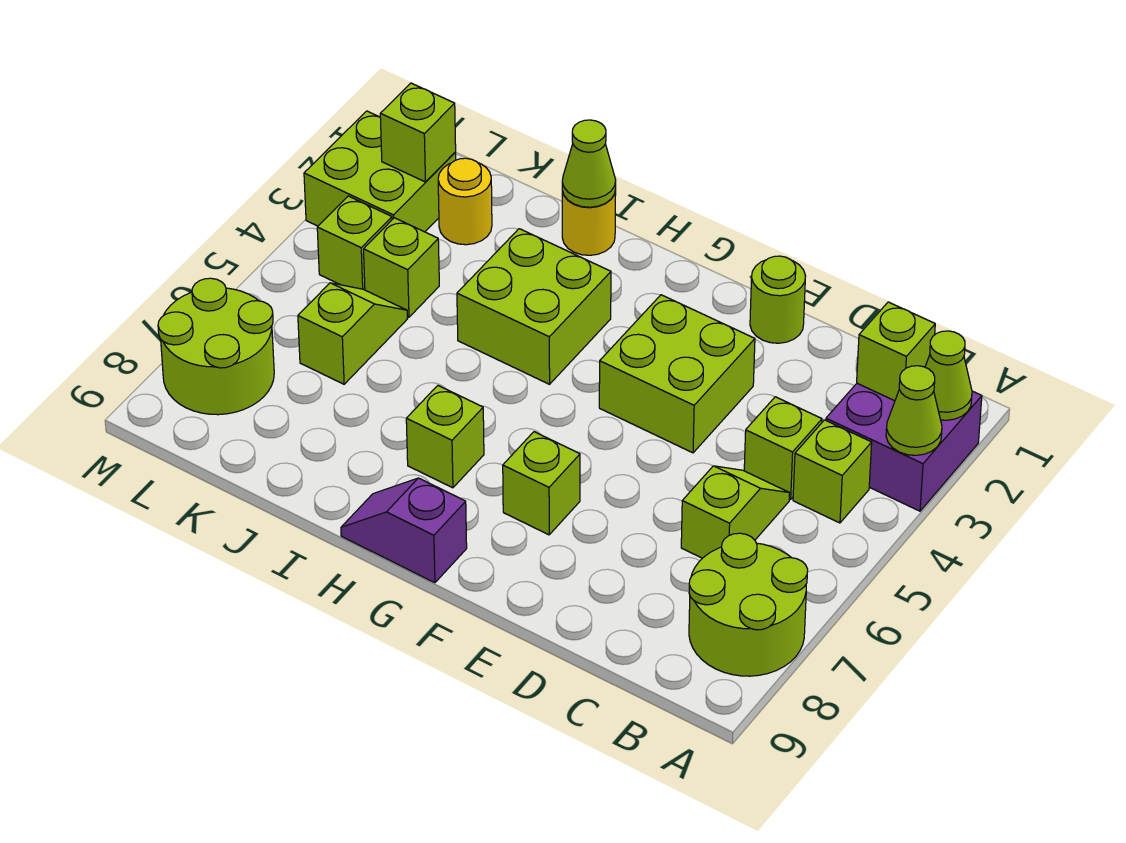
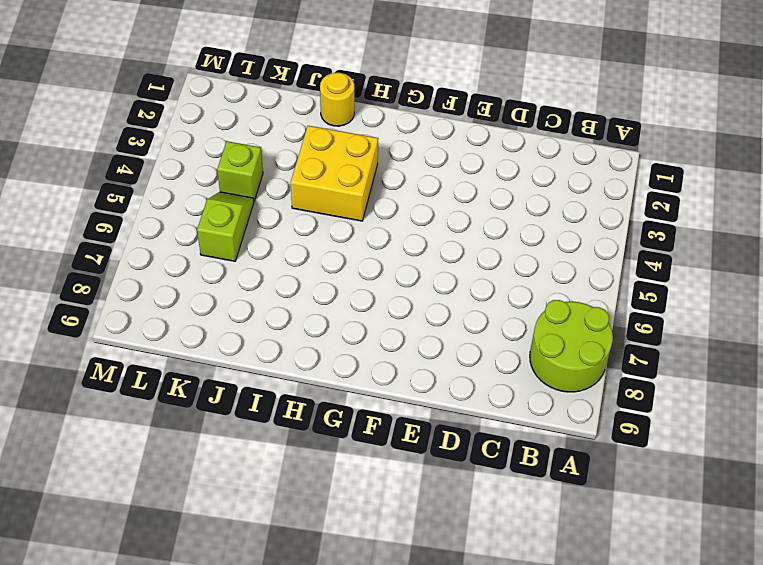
yellow brick H3:I4 level 1 -> lime brick H3:I4 level 1
none -> purple brick A2:B3 level 1
none -> lime brick B4 level 1
none -> lime brick C4 level 1

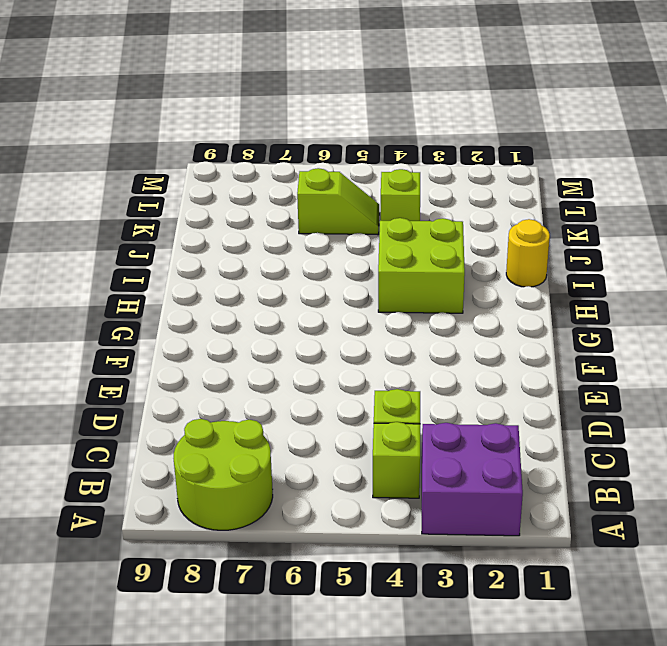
none -> lime slope C5:C6 level 1 top 6
none -> lime round brick E1 level 1
none -> lime brick E3:F4 level 1

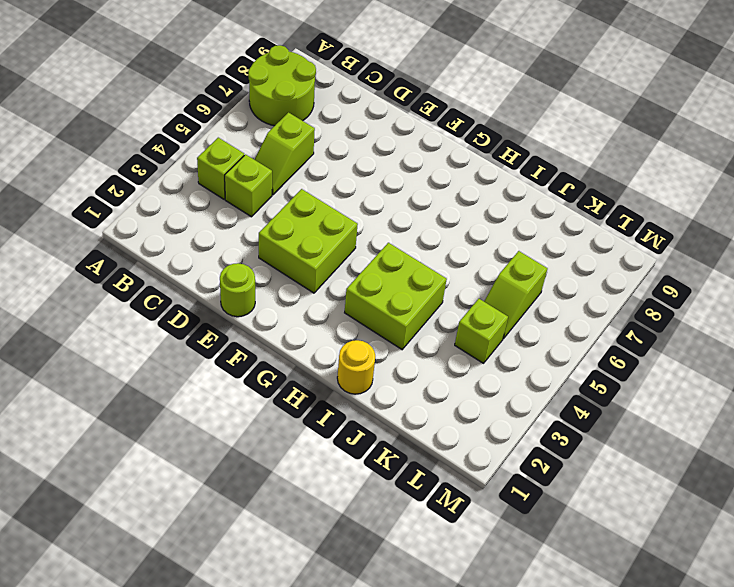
none -> purple brick A2:B3 level 1
none -> lime brick F7 level 1
none -> purple slope G9:H9 level 1 top G

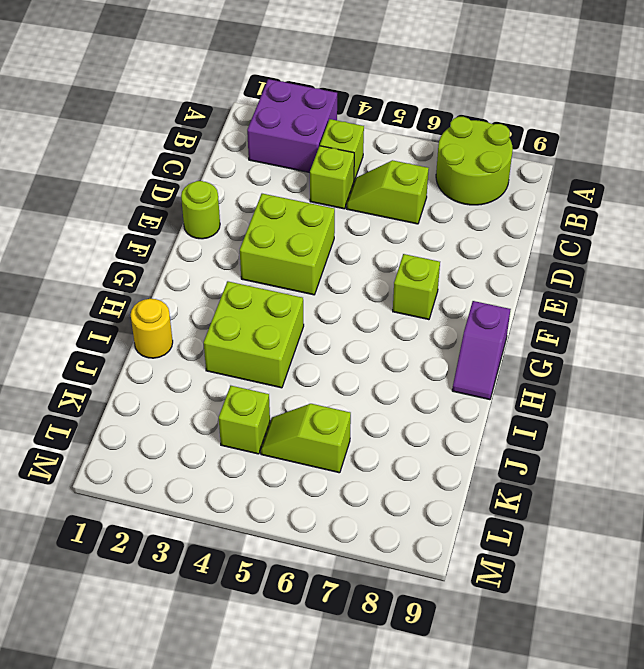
none -> lime brick H7 level 1
none -> yellow round brick K2 level 1
none -> lime brick L2:M3 level 1

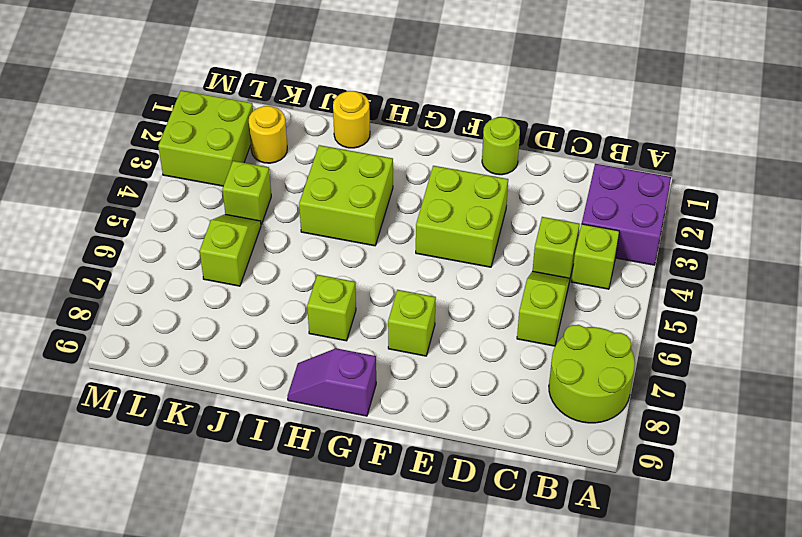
none -> lime brick L4 level 1
none -> lime round brick L7:M8 level 1
none -> lime cone A2 level 2

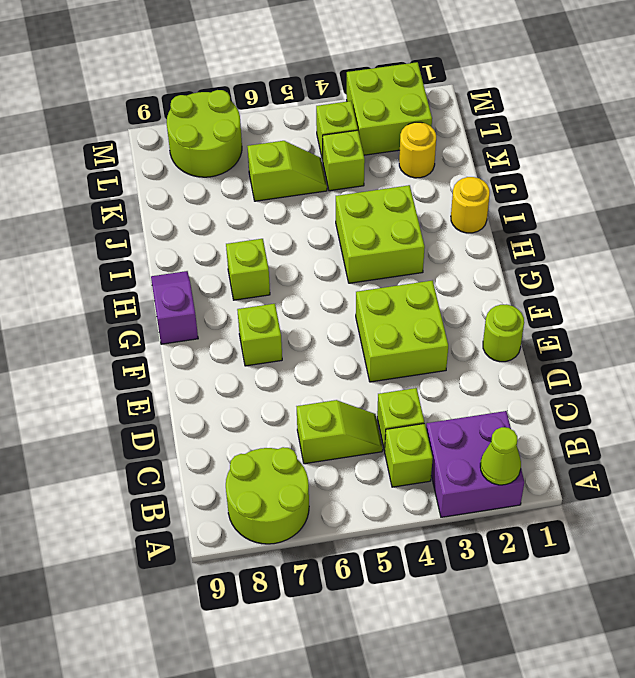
none -> lime cone A3 level 2
none -> lime brick B2 level 2
none -> lime cone I1 level 2

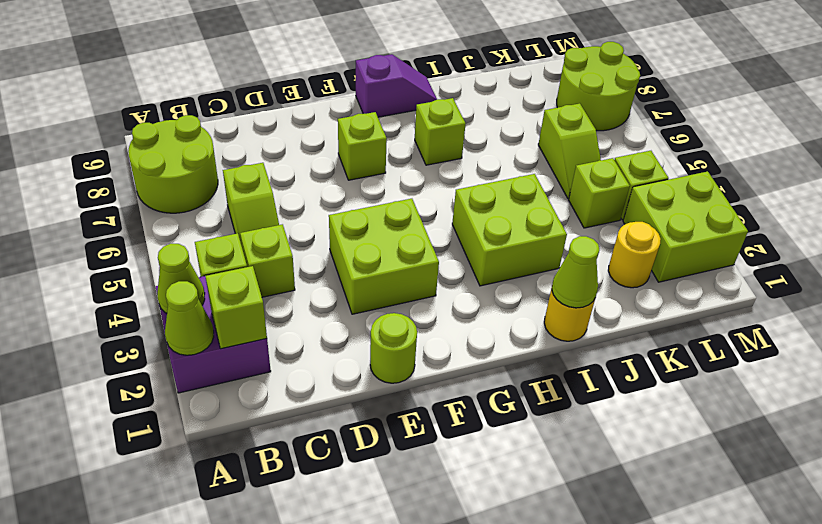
none -> lime brick L2 level 2

